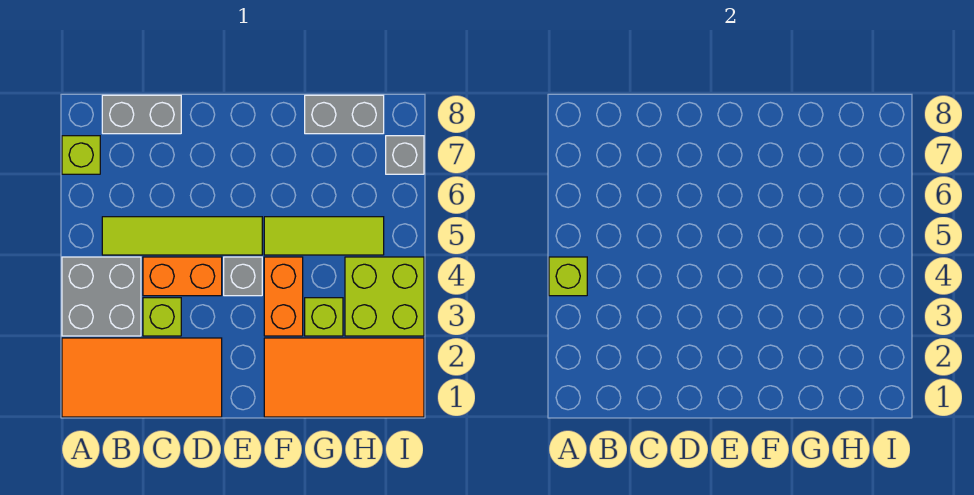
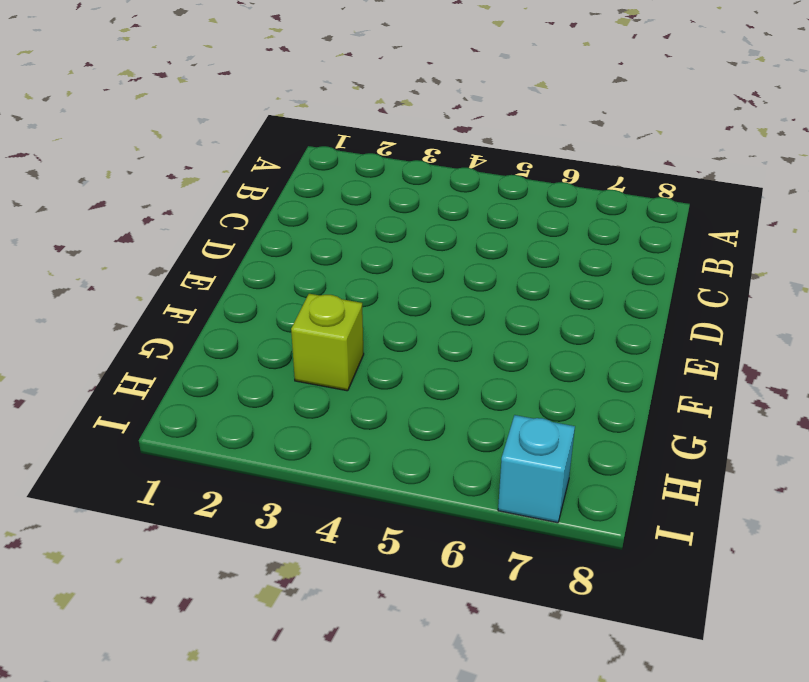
cyan brick I7 level 1 -> grey brick I7 level 1
none -> orange tile A1:D2 level 1
none -> grey brick A3:B4 level 1
none -> lime brick A7 level 1

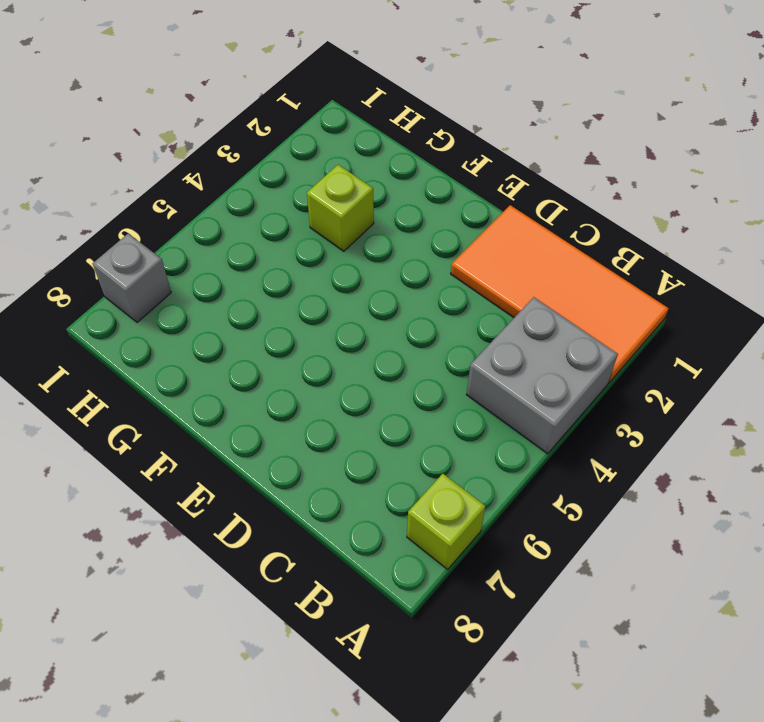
none -> lime tile B5:E5 level 1
none -> grey brick B8:C8 level 1
none -> lime brick C3 level 1

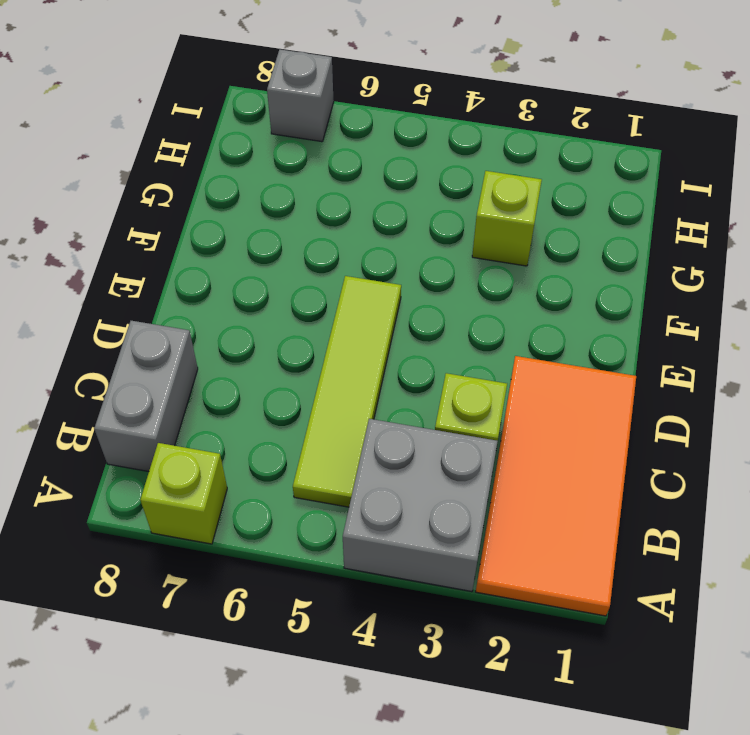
none -> orange brick C4:D4 level 1
none -> grey brick E4 level 1
none -> orange tile F1:I2 level 1

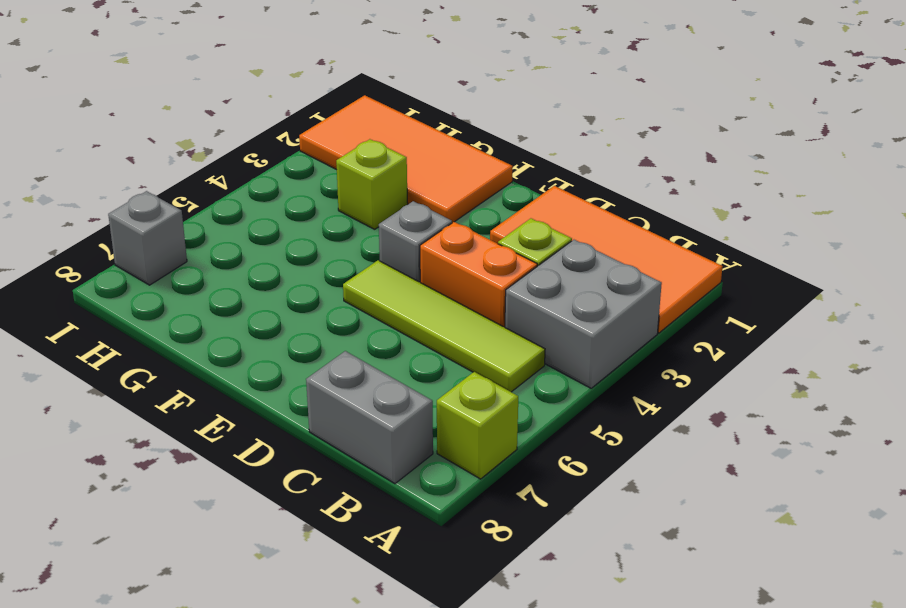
none -> orange brick F3:F4 level 1
none -> lime tile F5:H5 level 1
none -> grey brick G8:H8 level 1

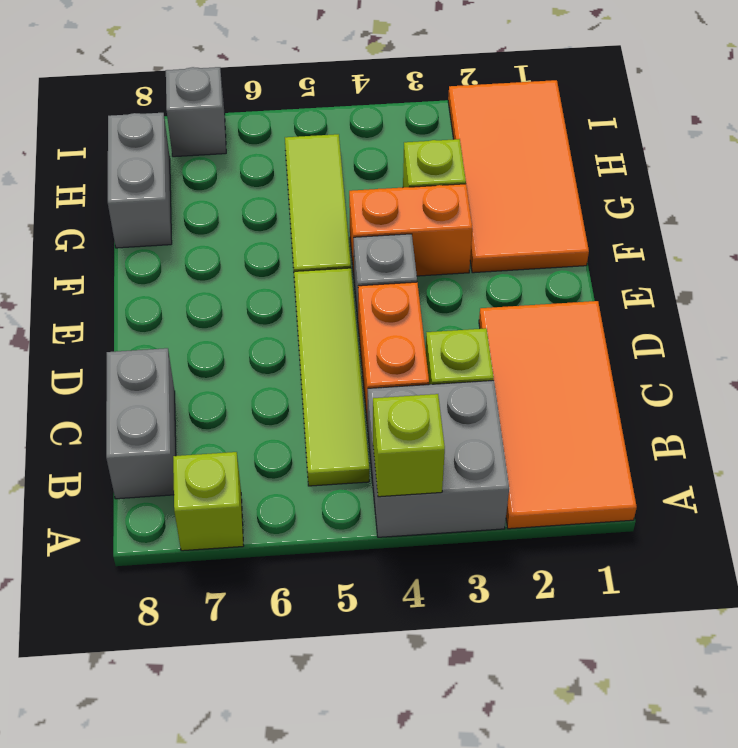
none -> lime brick H3:I4 level 1

